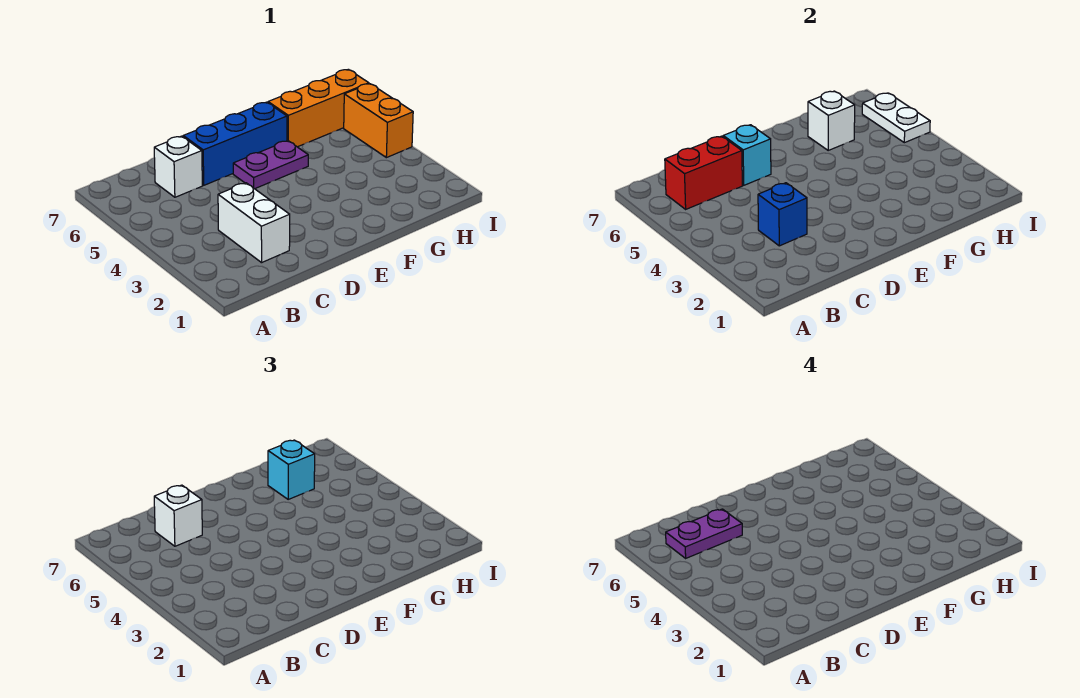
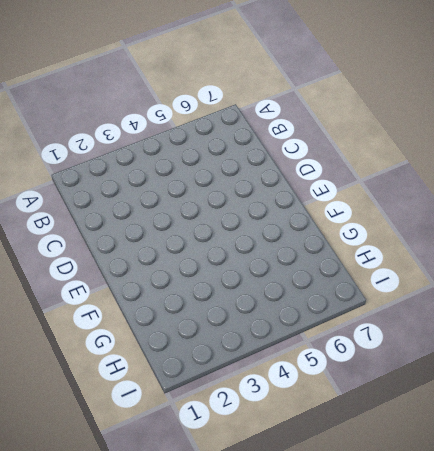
none -> white brick C2:C3 level 1
none -> white brick C6 level 1
none -> blue brick D6:F6 level 1

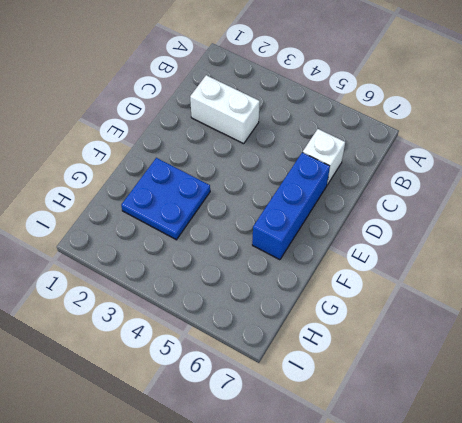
blue plate F2:G3 level 1 -> none
none -> purple plate E5:F5 level 1
none -> orange brick G6:I6 level 1
none -> orange brick I4:I5 level 1

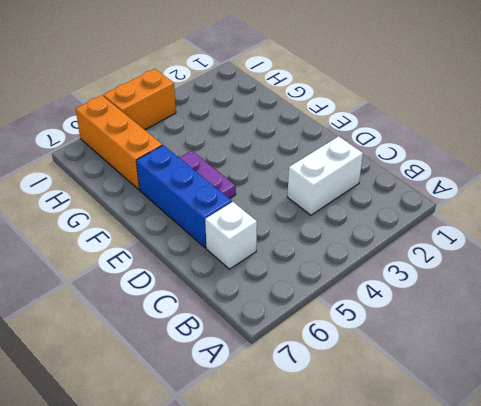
none -> red brick B6:C6 level 2
none -> blue brick C3 level 2
none -> cyan brick D6 level 2

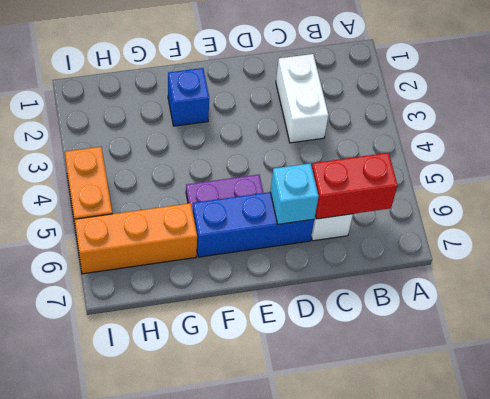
blue brick F2 level 1 -> blue brick C3 level 2
none -> white brick G6 level 2
none -> white plate I5:I6 level 2
none -> white brick C6 level 3

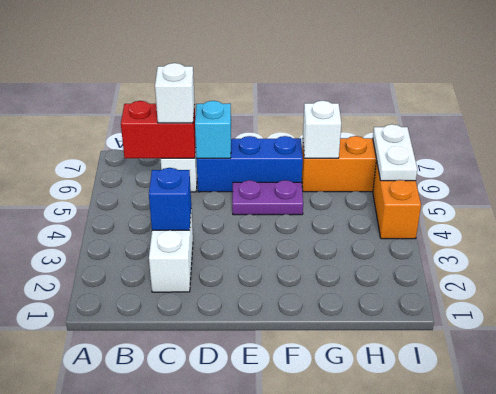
none -> cyan brick G6 level 3
none -> purple plate B6:C6 level 4

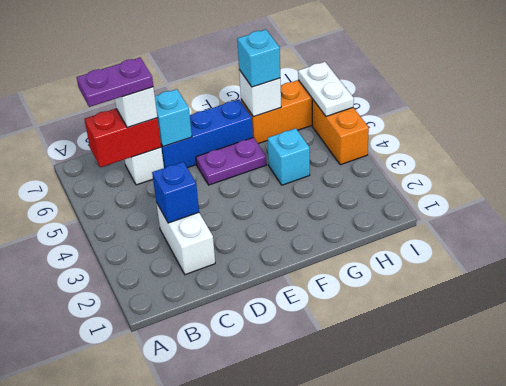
cyan brick G4 level 1 -> none

